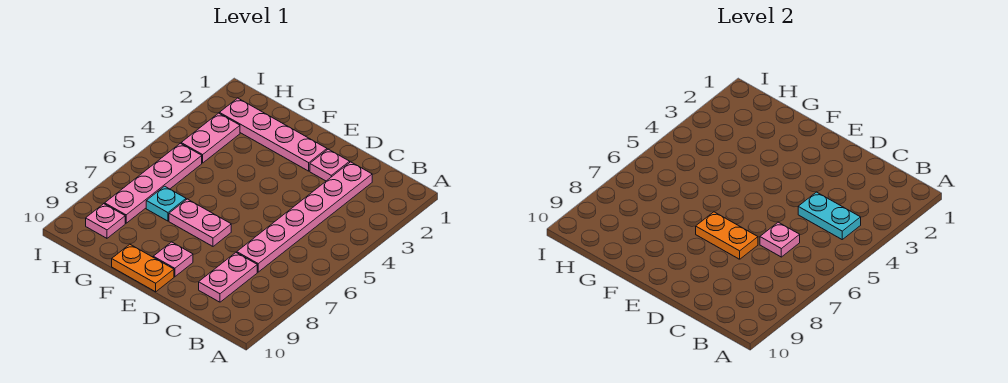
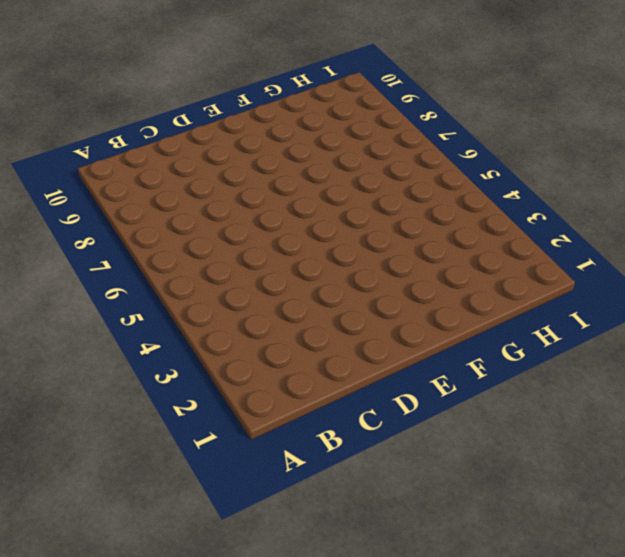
none -> pink plate C2:C7 level 1
none -> pink plate C8:C9 level 1
none -> pink plate D2 level 1

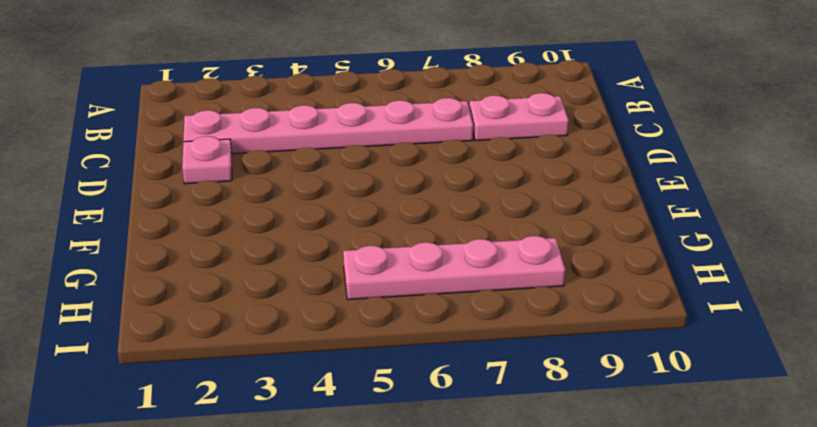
none -> pink plate E2:H2 level 1
none -> pink plate E7:F7 level 1
none -> pink plate E9 level 1

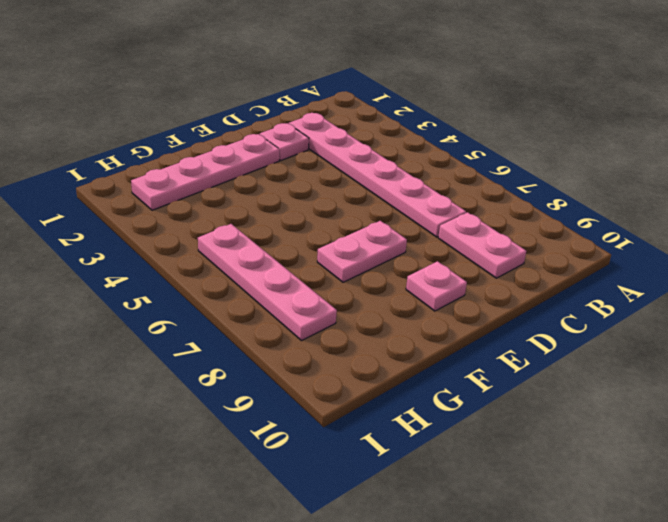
none -> orange plate E10:F10 level 1
none -> cyan plate G7 level 1
none -> pink plate H3:H4 level 1

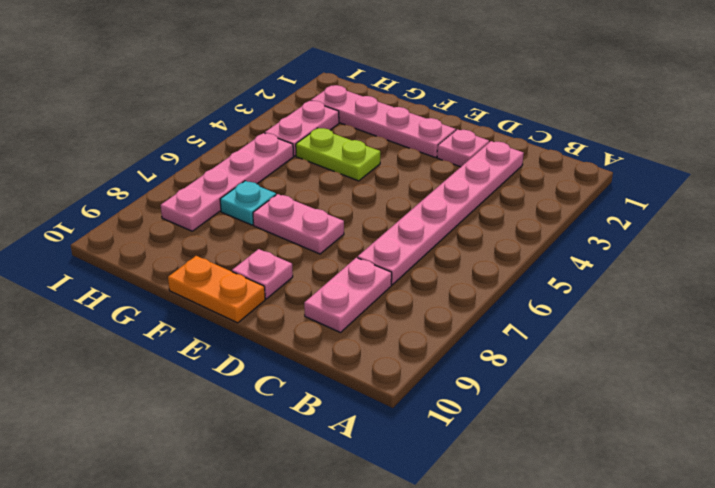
lime plate F4:G4 level 1 -> none
none -> pink plate H9 level 1
none -> cyan plate B4:C4 level 2
none -> pink plate C6 level 2

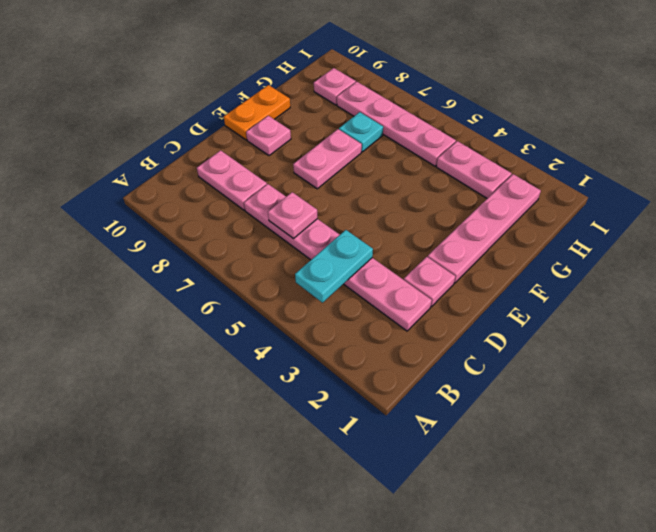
none -> orange plate D7:E7 level 2

